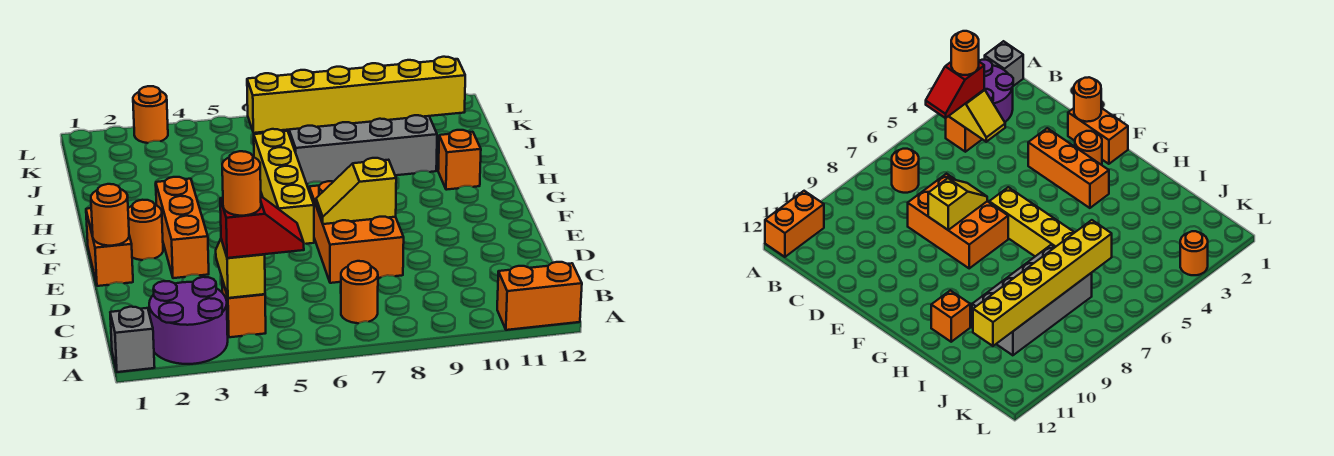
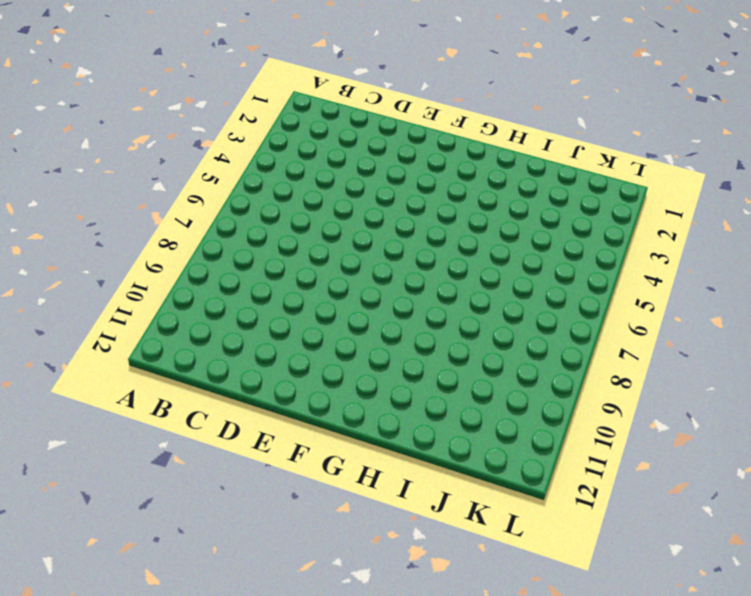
none -> grey brick A1 level 1
none -> purple round brick A2:B3 level 1
none -> orange brick A11:A12 level 1

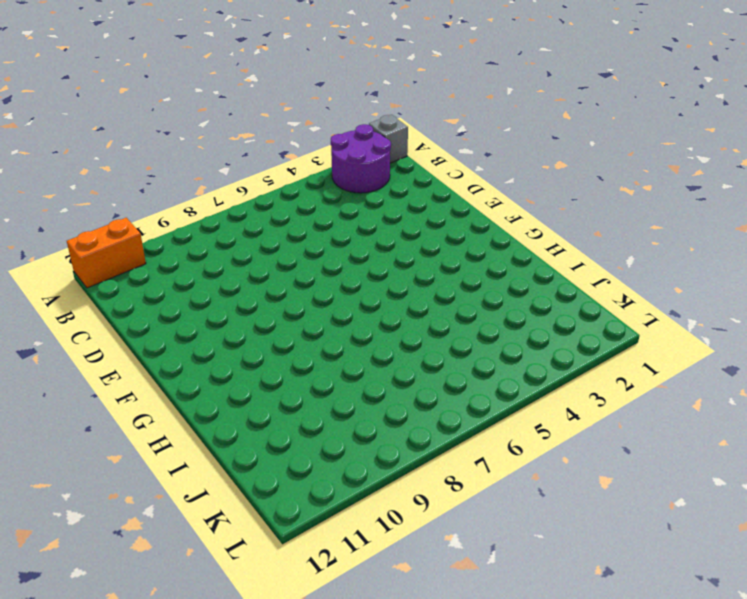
none -> orange brick B4 level 1
none -> orange round brick B7 level 1
none -> orange brick D7:F8 level 1

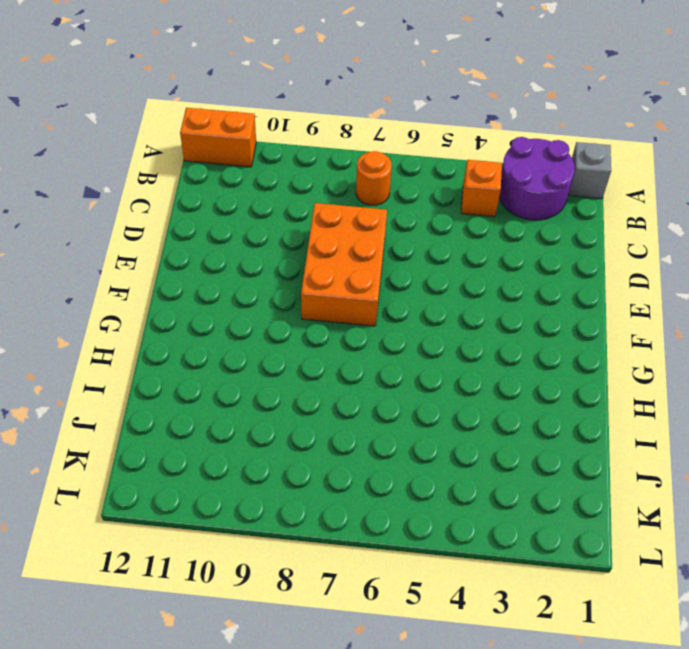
none -> orange brick E1:F1 level 1
none -> orange brick E3:G3 level 1
none -> orange round brick F2 level 1

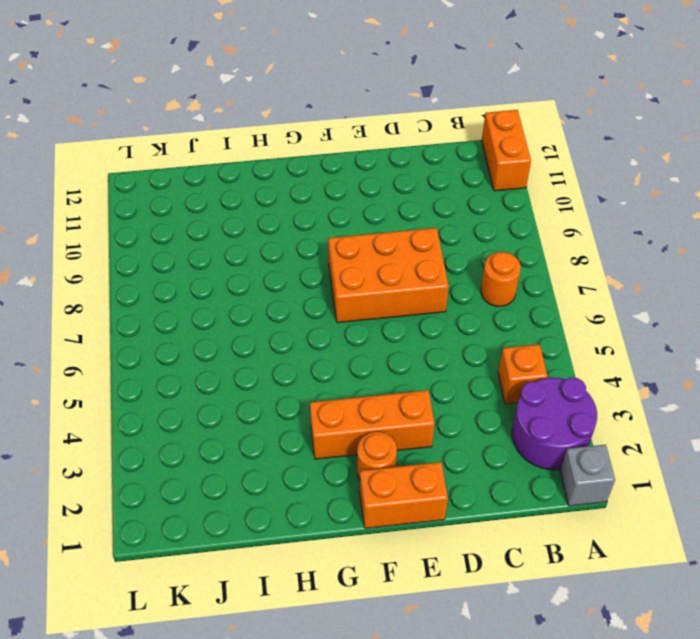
none -> yellow brick F6:I6 level 1
none -> orange brick H11 level 1
none -> grey brick I7:J10 level 1

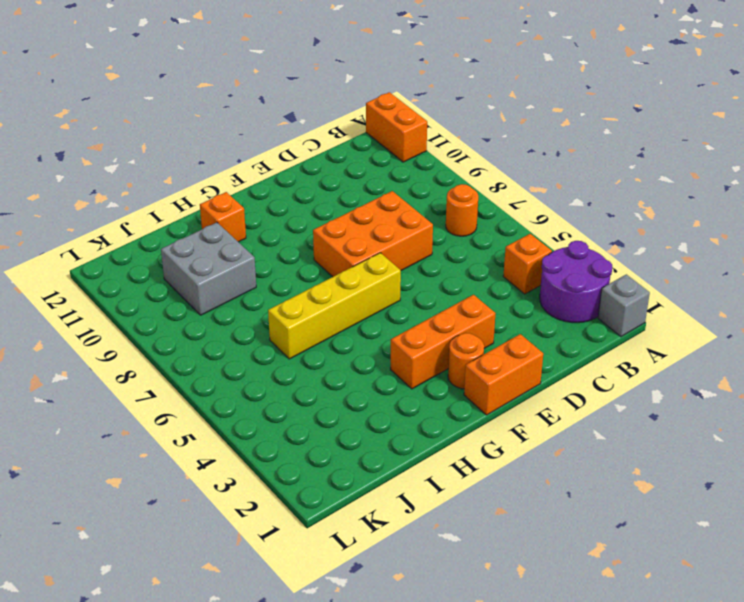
grey brick I9:J10 level 1 -> grey brick I7:J10 level 1
none -> orange round brick L3 level 1
none -> yellow slope B4:C4 level 2 top B
none -> orange round brick E1 level 2

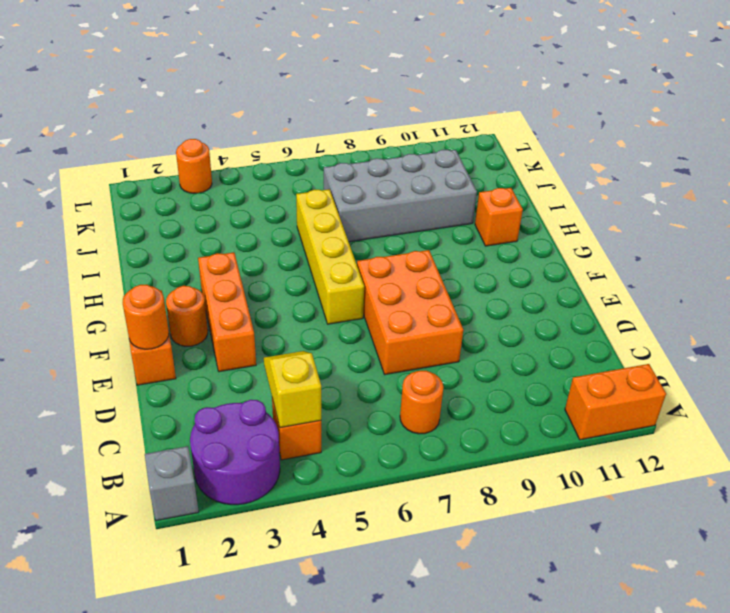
none -> yellow slope E7:E8 level 2 top 8
none -> yellow brick J6:J11 level 2
none -> red slope B4:B5 level 3 top 4

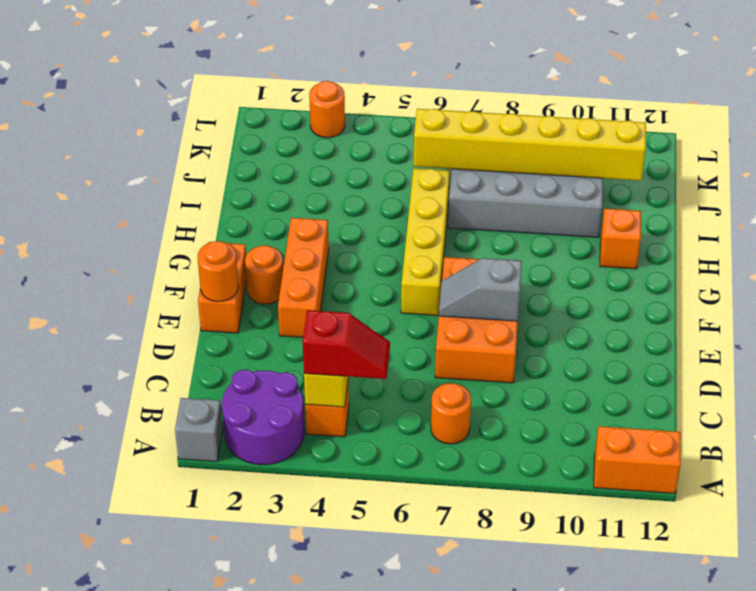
grey slope E7:E8 level 2 top 8 -> yellow slope E7:E8 level 2 top 8
none -> orange round brick B4 level 4

